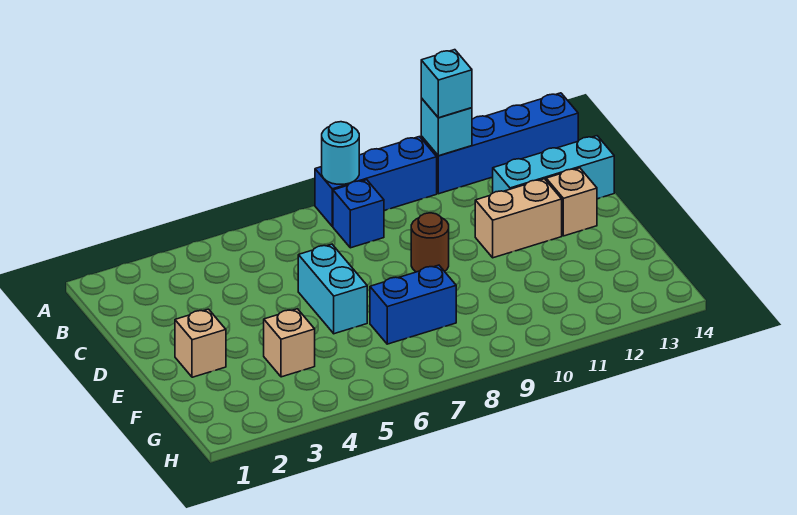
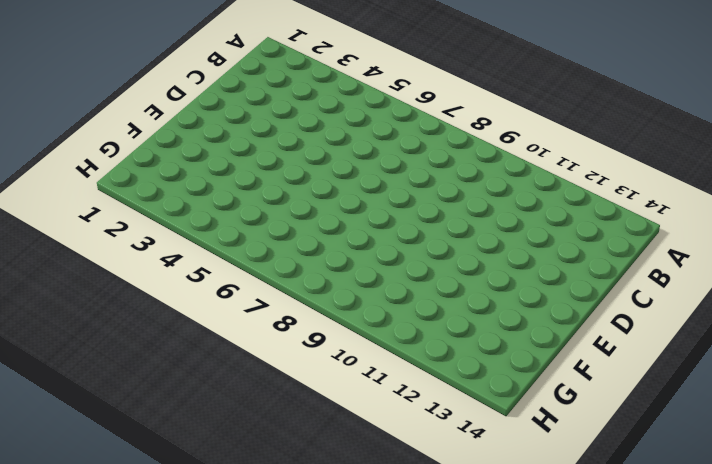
none -> blue brick A8:A10 level 1
none -> blue brick A11:A14 level 1
none -> blue brick B8 level 1

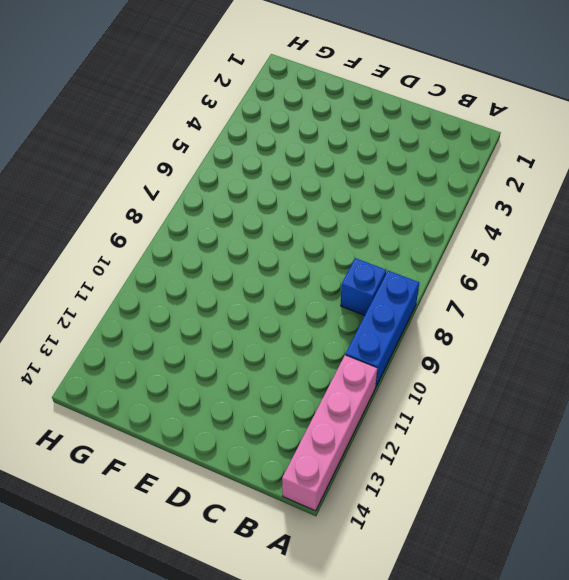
pink brick A11:A14 level 1 -> blue brick A11:A14 level 1
none -> cyan brick C12:C14 level 1
none -> cyan brick D6:E6 level 1
none -> brown round brick D9 level 1

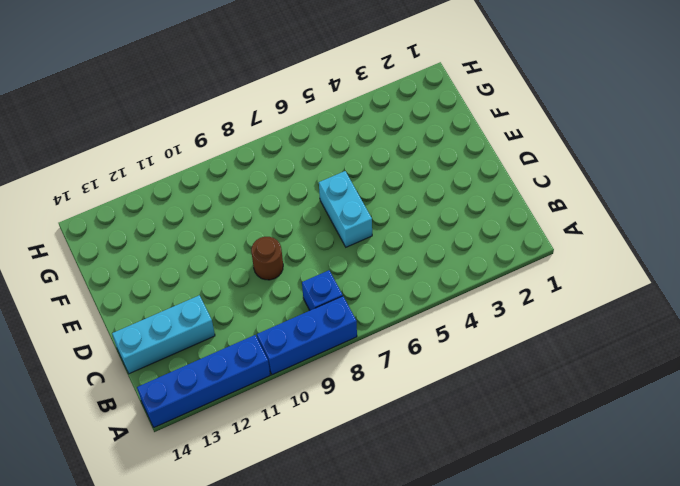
none -> tan brick D11:D12 level 1
none -> tan brick D13 level 1
none -> tan brick E2 level 1

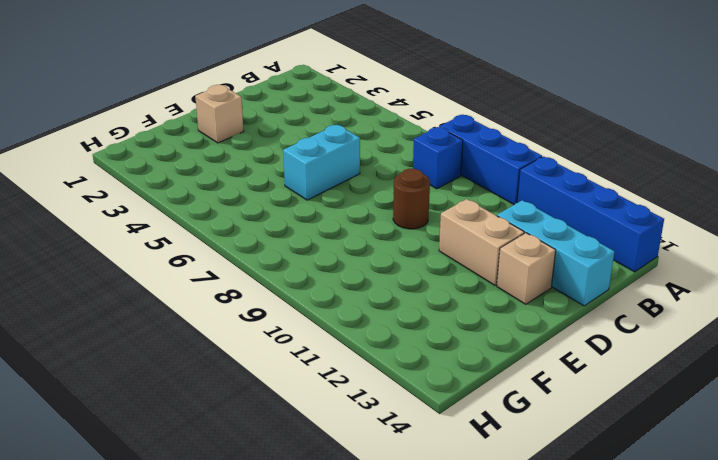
none -> tan brick F4 level 1
none -> blue brick F7:F8 level 1
none -> cyan round brick A8 level 2

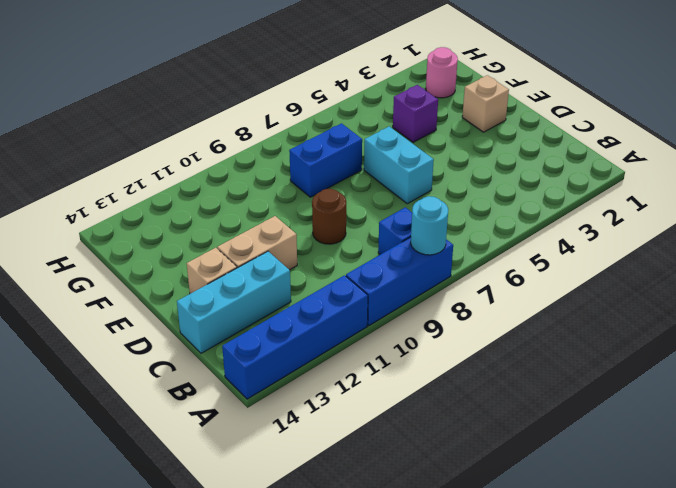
purple brick F4 level 1 -> tan brick F4 level 1
pink round brick G2 level 1 -> none
none -> cyan brick A11 level 2
none -> cyan brick A11 level 3

